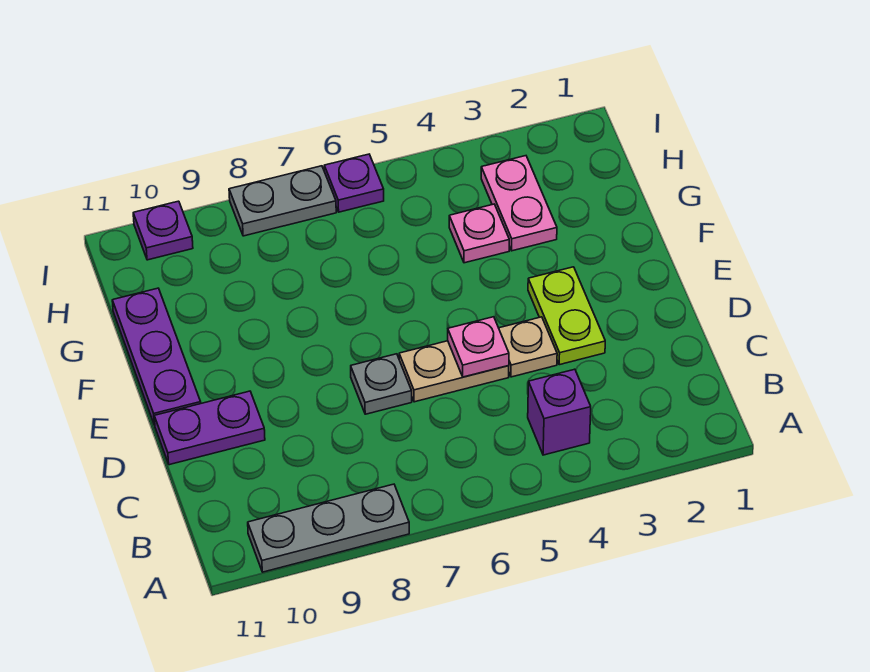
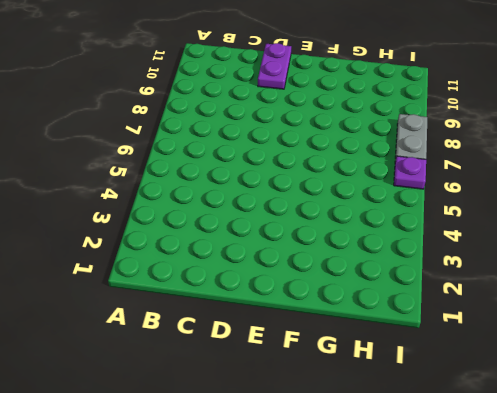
none -> grey plate A8:A10 level 1
none -> purple brick B4 level 1
none -> lime plate D3:E3 level 1

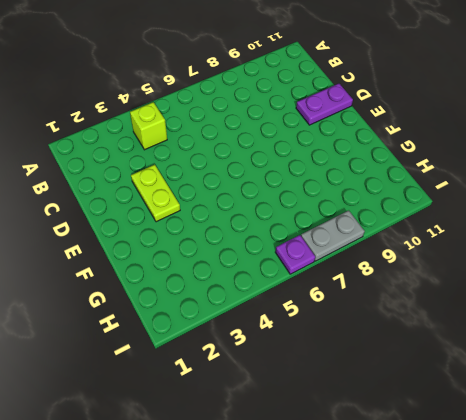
lime brick B4 level 1 -> purple brick B4 level 1
none -> grey plate A8:A10 level 1
none -> tan plate D4 level 1
none -> tan plate D5:D6 level 1

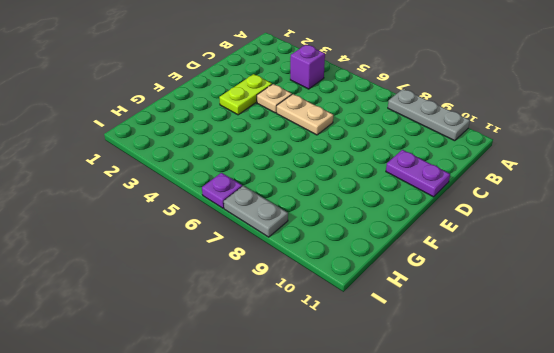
none -> grey plate D7 level 1
none -> purple plate E11:G11 level 1
none -> pink plate G3:H3 level 1

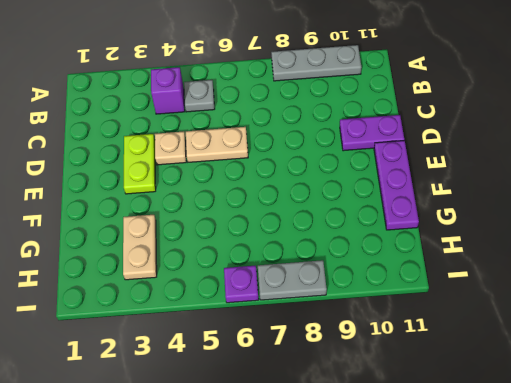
grey plate B5 level 1 -> grey plate D7 level 1
tan plate G3:H3 level 1 -> pink plate G3:H3 level 1
none -> pink plate G4 level 1
none -> purple plate I10 level 1
none -> pink plate D5 level 2

